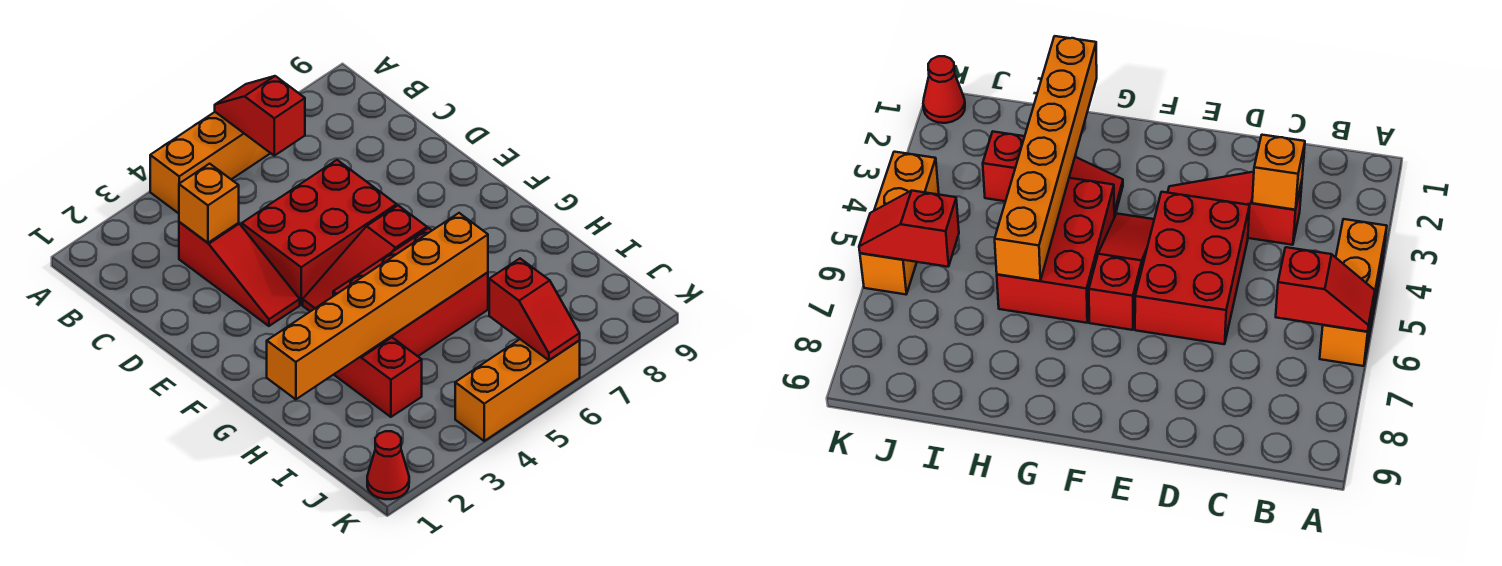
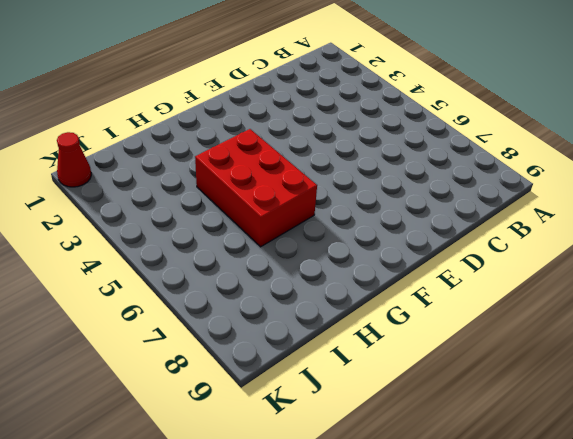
none -> orange brick A4:A6 level 1
none -> red slope C3:E3 level 1 top C
none -> red brick D4:E6 level 1

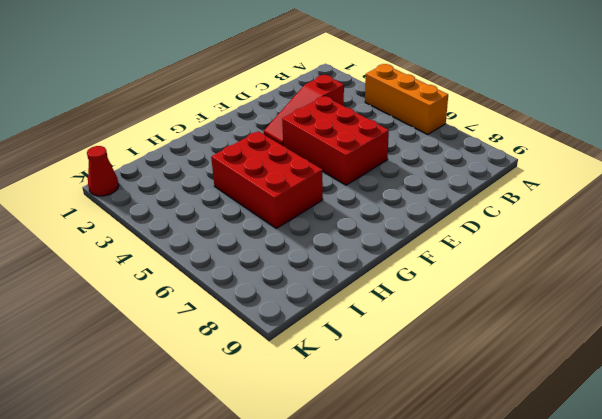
none -> red slope F4:F6 level 1 top 6
none -> red slope G3:I3 level 1 top I
none -> orange brick K4:K6 level 1

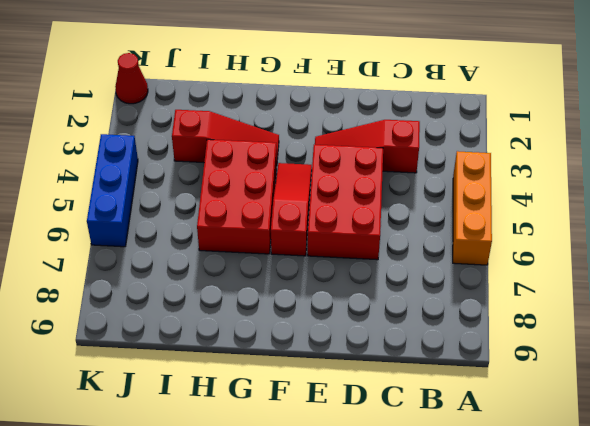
blue brick K4:K6 level 1 -> orange brick K4:K6 level 1
none -> red slope A6:B6 level 2 top B
none -> orange brick C3 level 2
none -> orange brick H1:H6 level 2

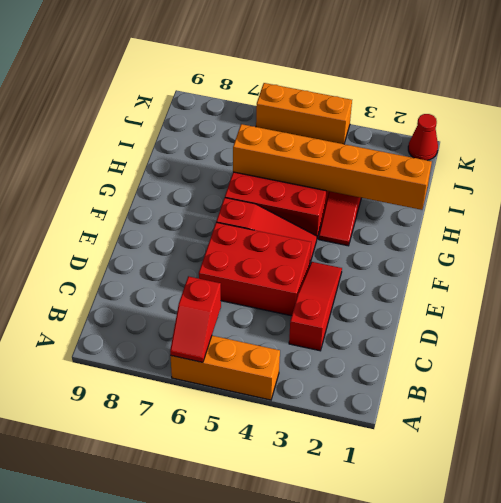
none -> orange brick C3 level 2
none -> red slope J6:K6 level 2 top J

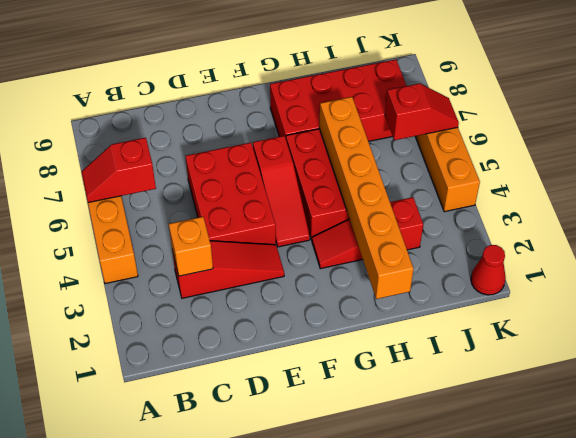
red brick G7:J8 level 1 -> none

